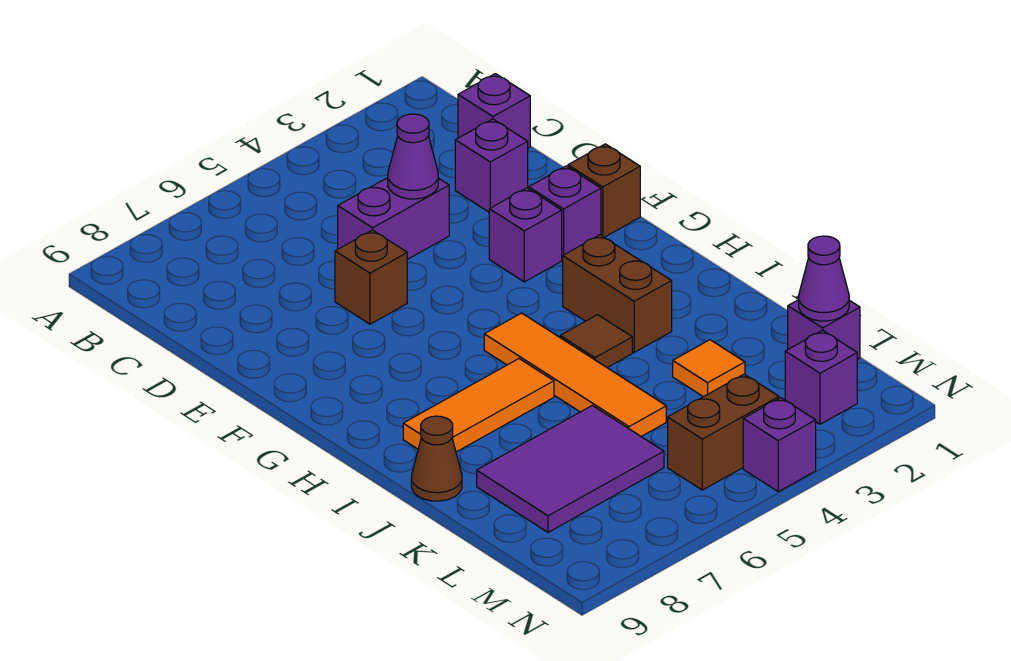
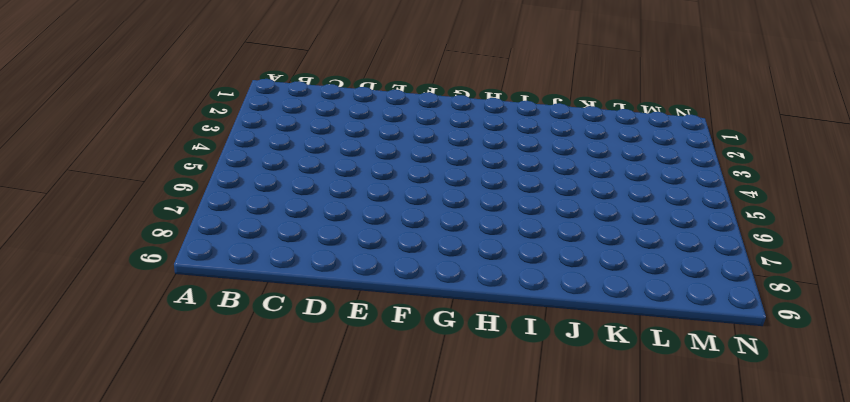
none -> purple brick C1 level 1
none -> purple brick D2 level 1
none -> purple brick D4:D5 level 1

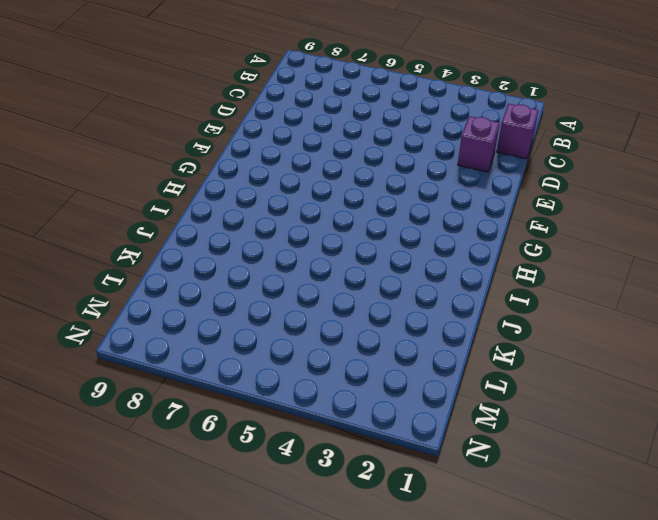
none -> purple brick D4:D5 level 1
none -> brown brick E6 level 1
none -> brown brick F1 level 1

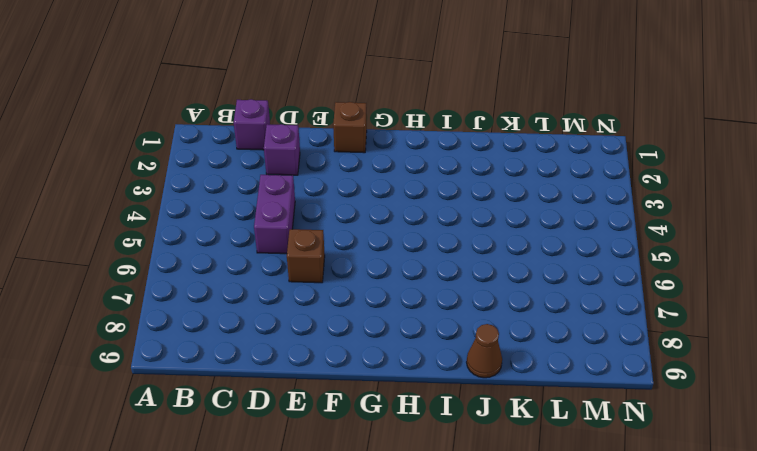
none -> purple brick F2 level 1
none -> purple brick F3 level 1
none -> brown brick H3:I3 level 1

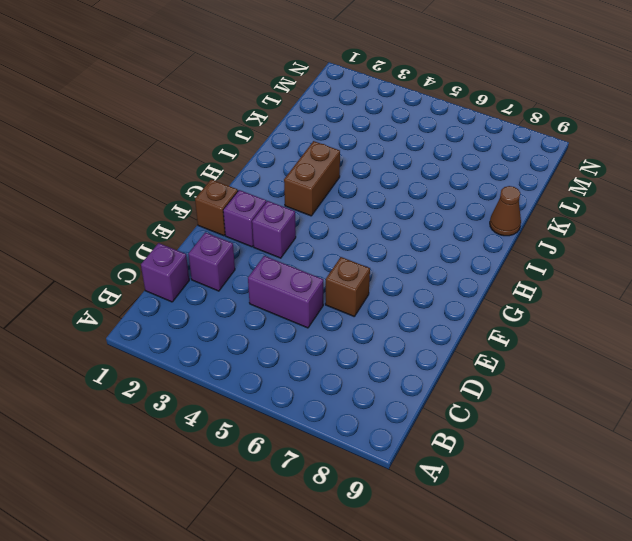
none -> orange tile H5:K5 level 1
none -> brown tile I4 level 1
none -> orange tile I6:I8 level 1

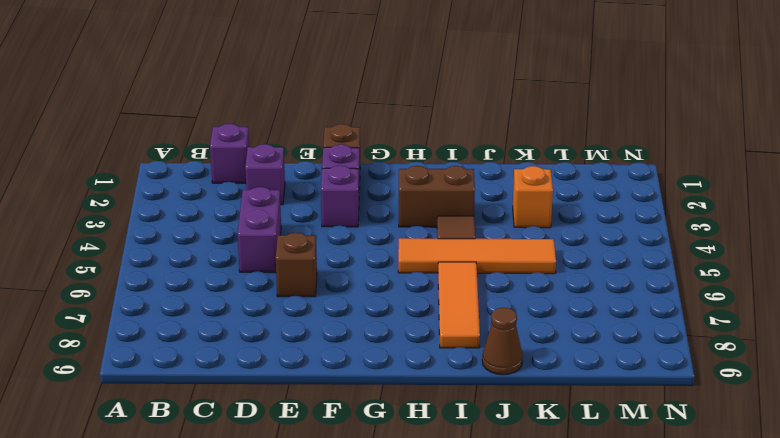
orange brick K3 level 1 -> orange tile K3 level 1
none -> purple tile K6:L8 level 1
none -> purple brick L1 level 1
none -> purple brick M2 level 1

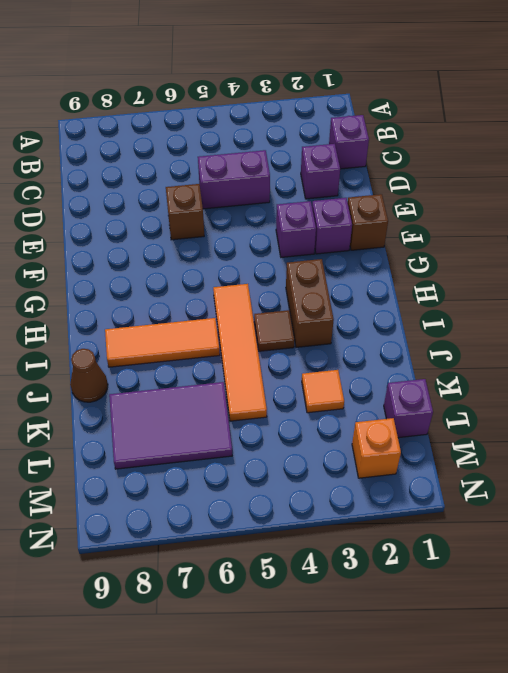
orange brick M2 level 1 -> purple brick M2 level 1
none -> brown brick M4:M5 level 1
none -> purple brick N4 level 1
none -> purple cone D4 level 2

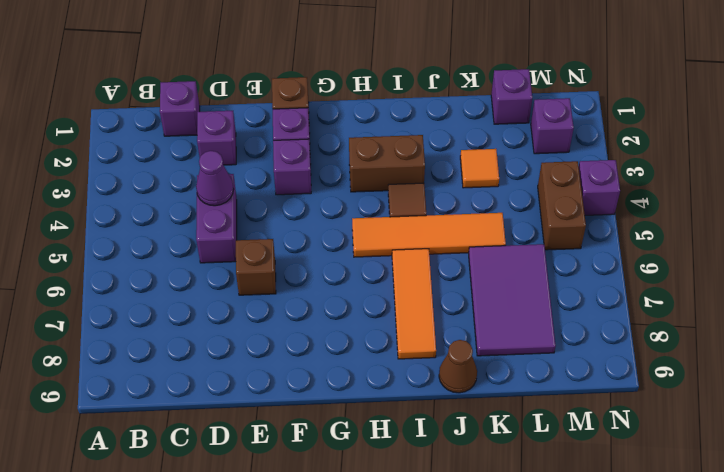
none -> purple cone L1 level 2

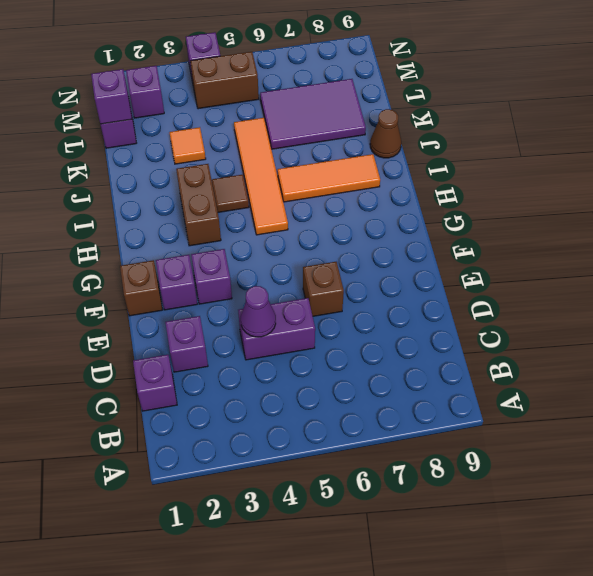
purple brick L1 level 2 -> purple cone L1 level 2

